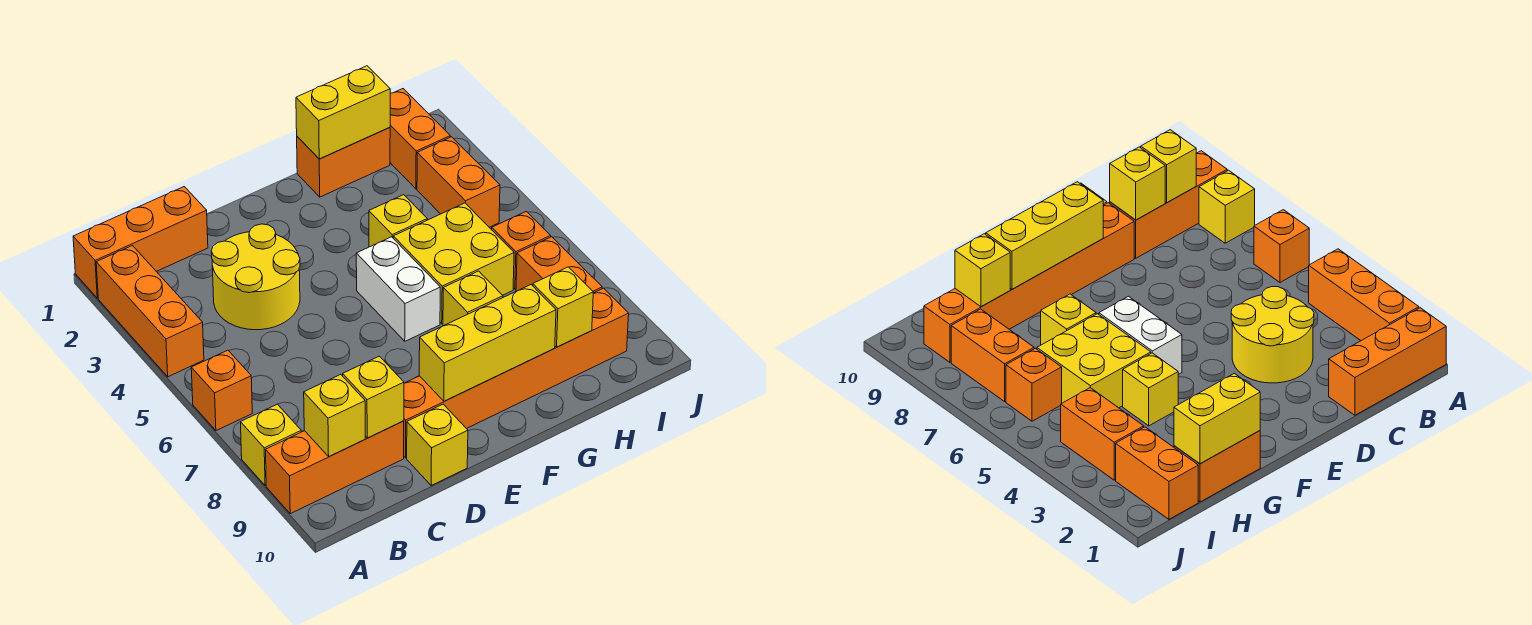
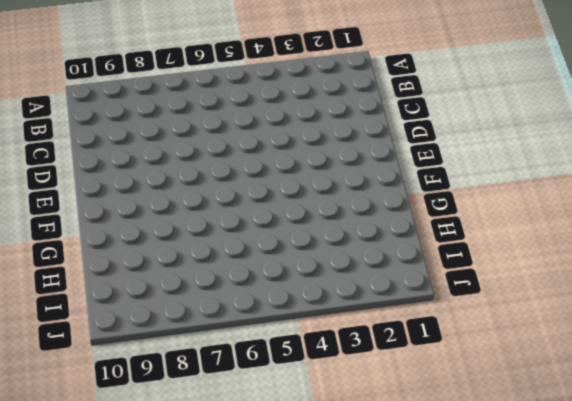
none -> orange brick A1:C1 level 1
none -> orange brick A2:A4 level 1
none -> orange brick A6 level 1

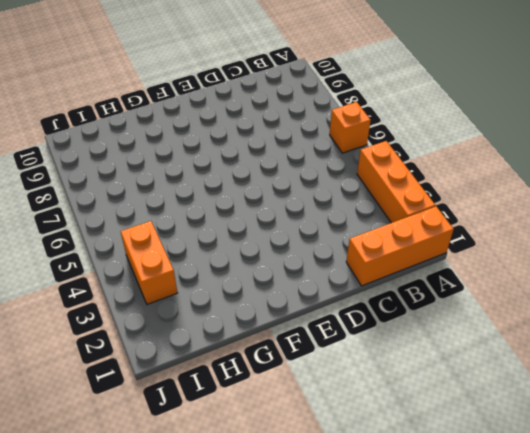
none -> yellow brick A8 level 1
none -> orange brick A9:C9 level 1
none -> yellow round brick C3:D4 level 1

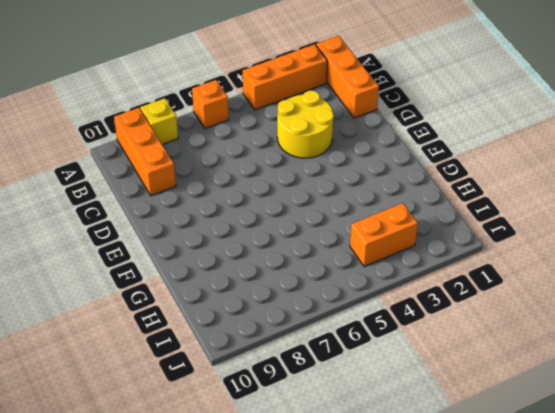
none -> orange brick D9:I9 level 1
none -> yellow brick D10 level 1
none -> white brick F5:F6 level 1

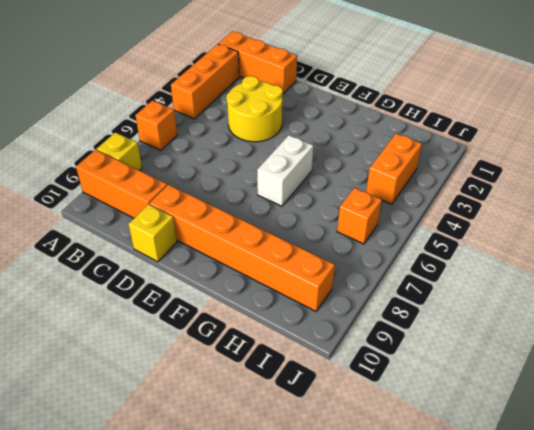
none -> orange brick G1:H1 level 1
none -> yellow brick G4 level 1
none -> yellow brick G5:H6 level 1

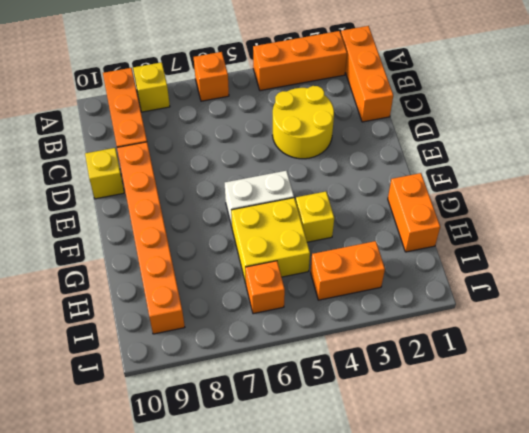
none -> yellow brick G7 level 1
none -> orange brick I1:I2 level 1
none -> orange brick I7:I8 level 1

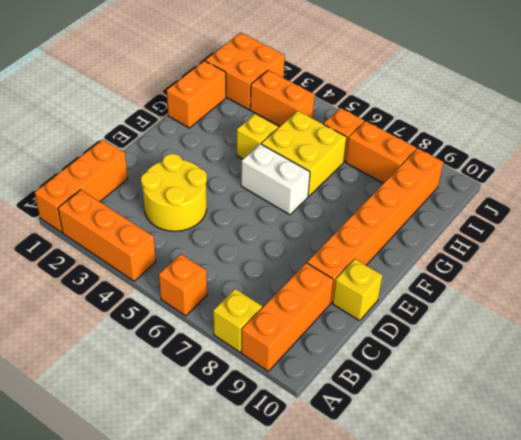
orange brick I1:J2 level 1 -> orange brick I1:I2 level 1
none -> yellow brick G7 level 1
none -> yellow brick B9 level 2
none -> yellow brick C9 level 2

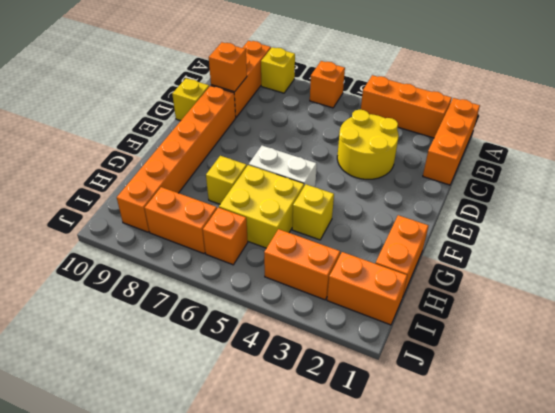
orange brick C9 level 2 -> yellow brick C9 level 2
none -> yellow brick B9 level 2
none -> yellow brick E9:G9 level 2
none -> yellow brick G1:H1 level 2

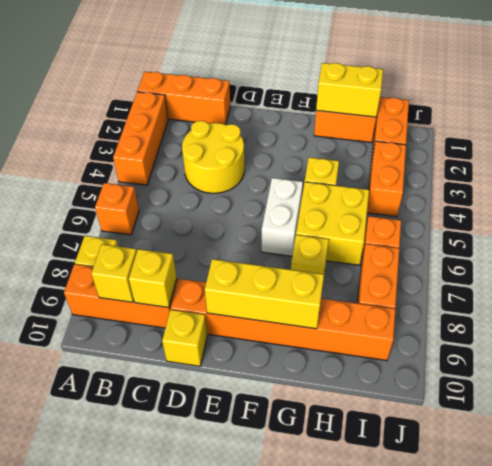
none -> yellow brick H9 level 2

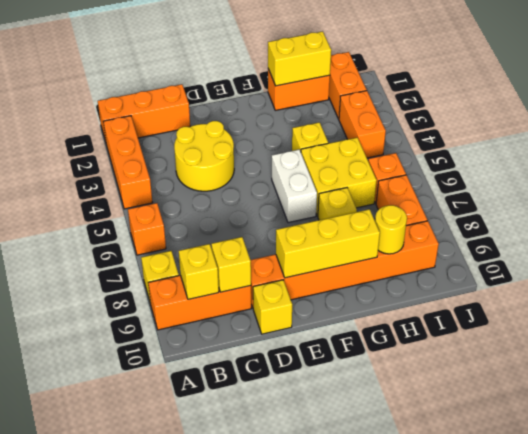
yellow round brick H9 level 2 -> yellow brick H9 level 2

